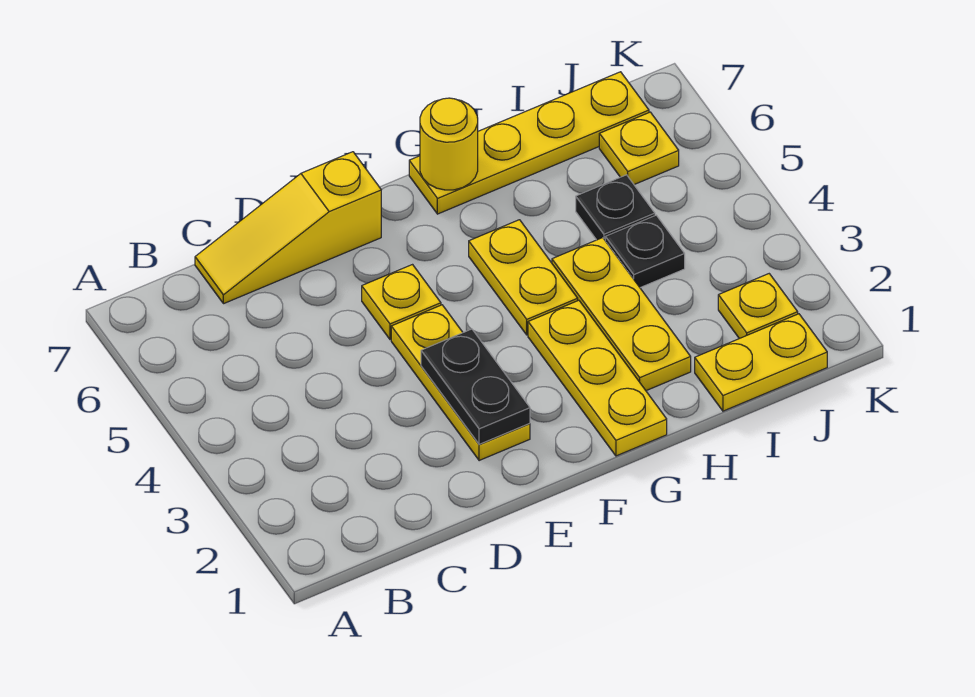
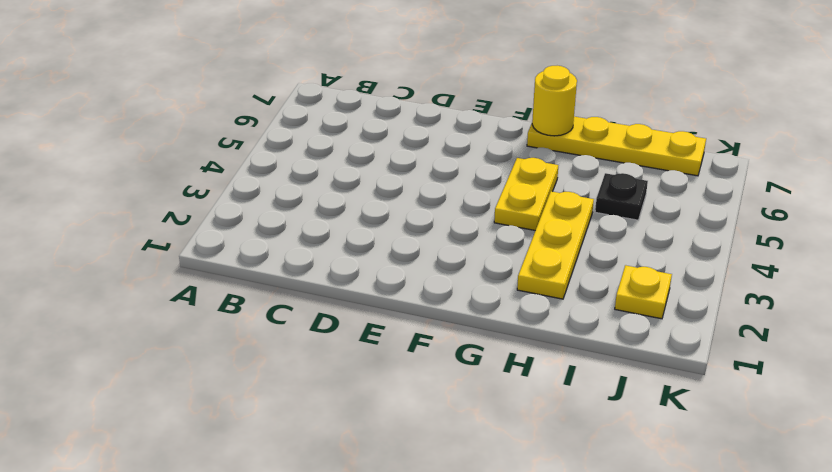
none -> yellow slope C7:E7 level 1 top E
none -> yellow plate E2:E4 level 1
none -> yellow plate E5 level 1

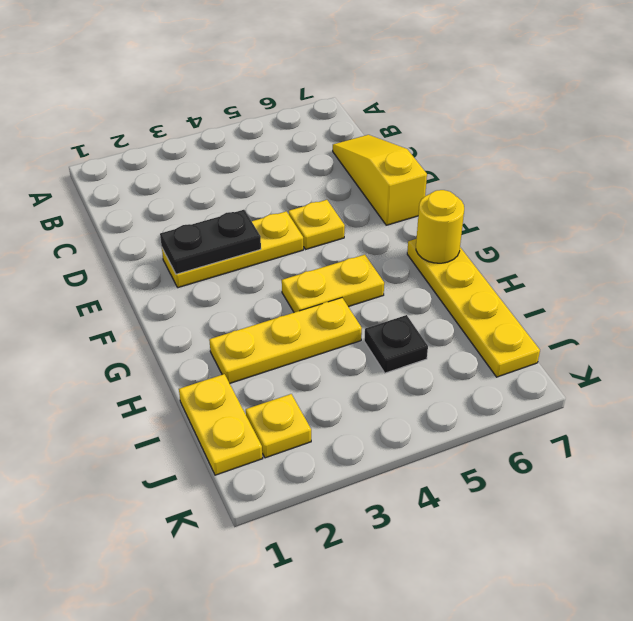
none -> yellow plate G1:G3 level 1
none -> black plate I4 level 1
none -> yellow plate J6 level 1

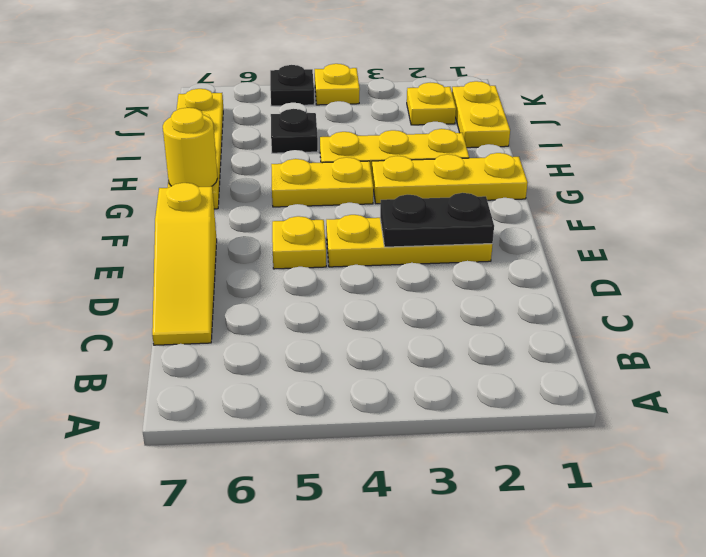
yellow plate K4 level 1 -> yellow plate J6 level 1
black plate K5 level 1 -> black plate I4 level 1

